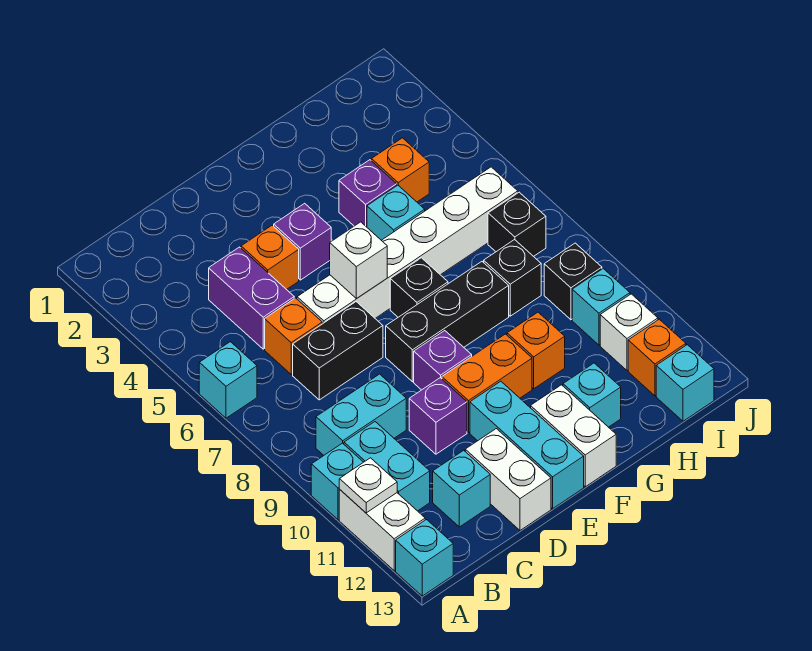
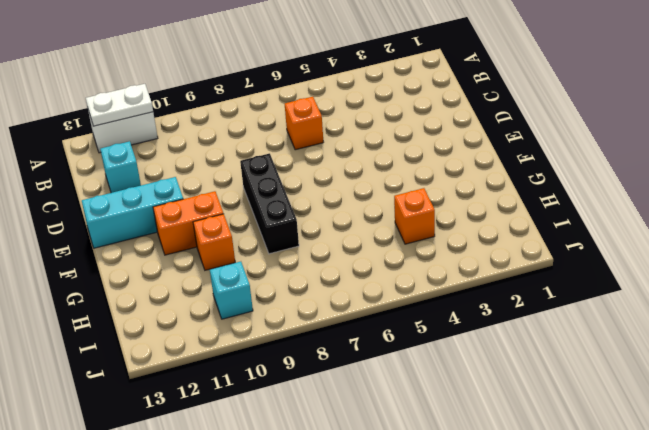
white plate A11:A12 level 2 -> white plate A11 level 2
orange brick F10:F11 level 1 -> orange brick E10:F10 level 1
none -> cyan brick A6 level 1
none -> cyan brick A10 level 1
none -> cyan brick A13 level 1
none -> cyan brick B9:C9 level 1

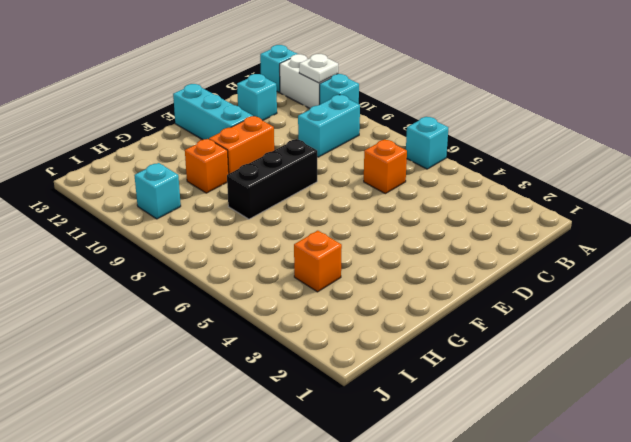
none -> cyan brick B10:B11 level 1
none -> purple brick C4:C5 level 1
none -> black brick C7:D7 level 1
none -> orange brick D4 level 1

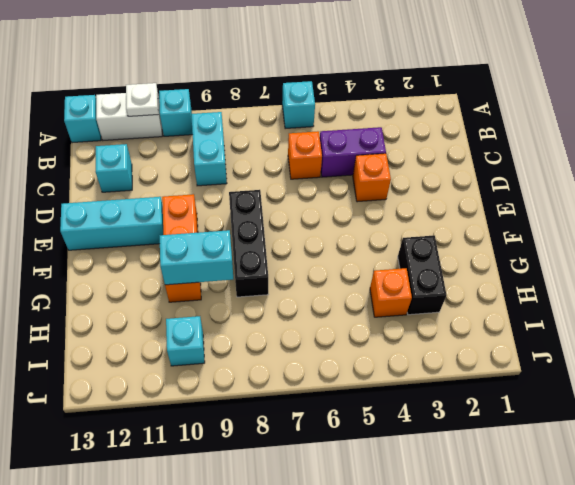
black brick G3:H3 level 1 -> black brick C7:D7 level 1
cyan brick G9:G10 level 2 -> cyan brick B10:B11 level 1
none -> white brick D6:I6 level 1
none -> purple brick D10 level 1
none -> white brick D12:D13 level 1
none -> purple brick E4 level 1

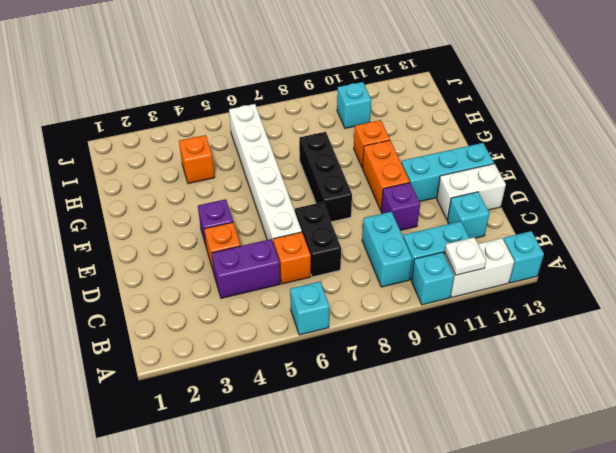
none -> purple brick E9 level 1
none -> black brick F7 level 1
none -> white brick F12:F13 level 1
none -> purple brick G4 level 1

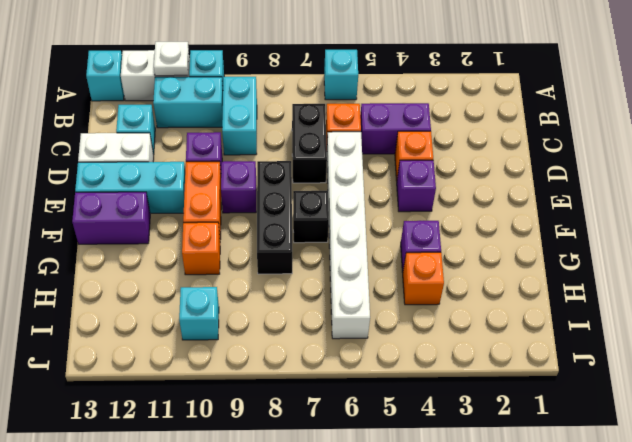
purple brick F12:F13 level 1 -> white brick F12:F13 level 1
none -> cyan brick G5 level 1
none -> cyan brick G12 level 1
none -> black brick H8 level 1
none -> black brick I7 level 1

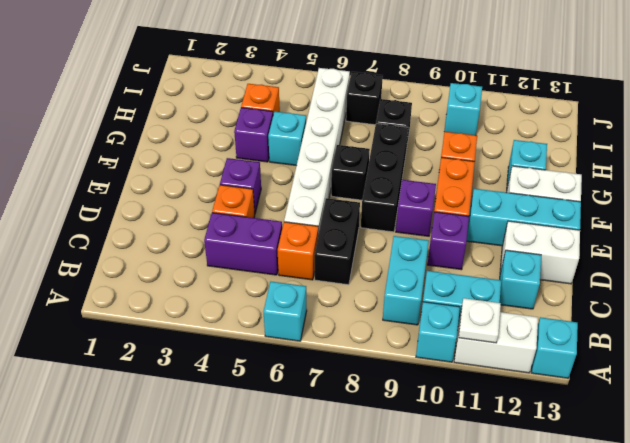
none -> black brick I9 level 1
none -> white brick I11 level 1
none -> orange brick I12 level 1
none -> cyan brick I13 level 1

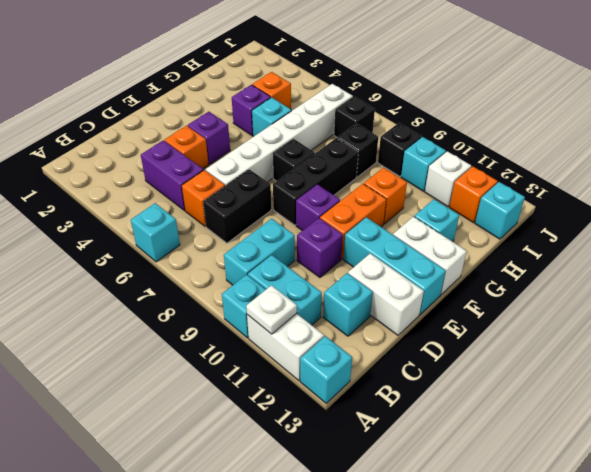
none -> white brick E6 level 2

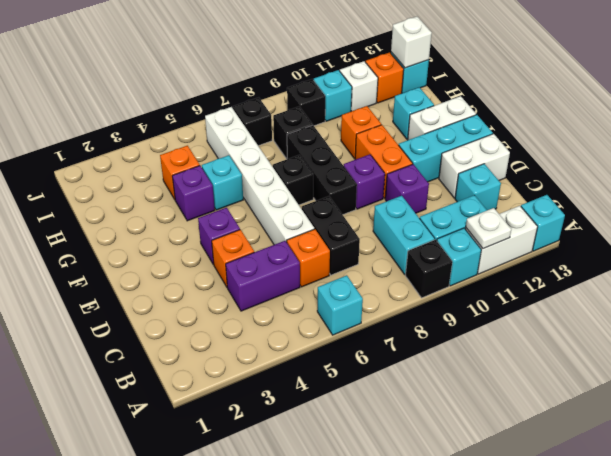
black brick A9 level 1 -> none
white brick I13 level 2 -> white brick E6 level 2

